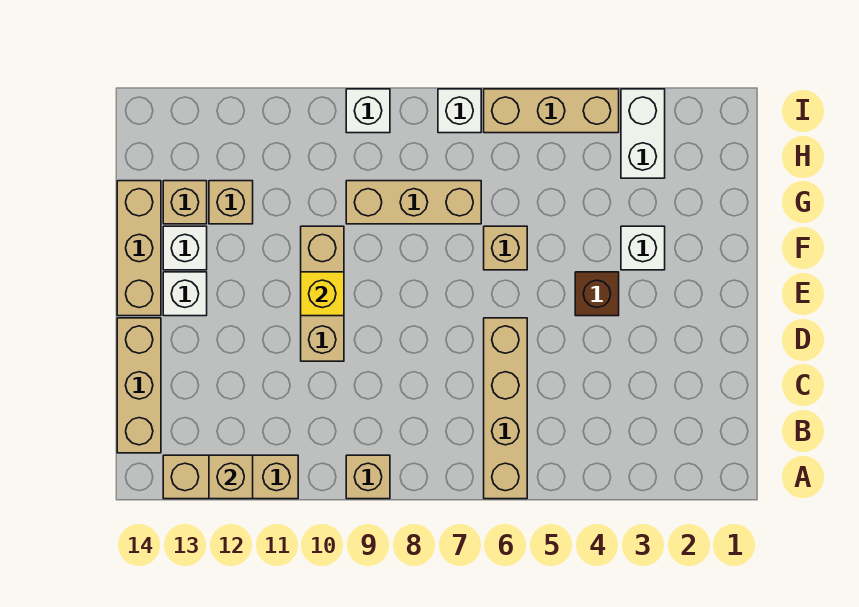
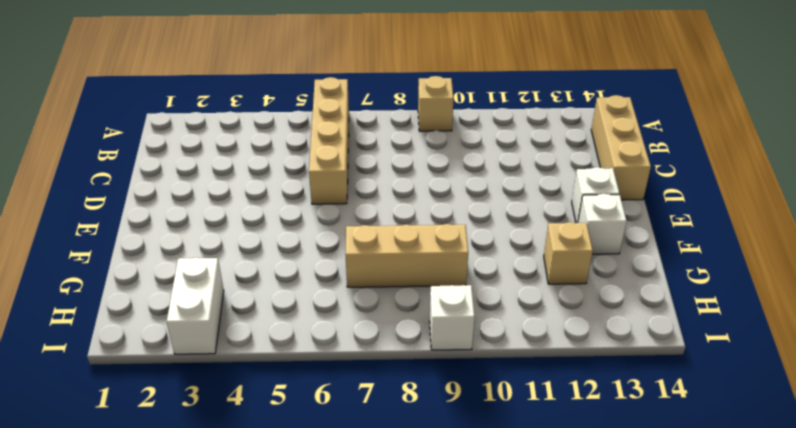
none -> tan brick A11:A13 level 1
none -> tan brick D10:F10 level 1
none -> brown brick E4 level 1

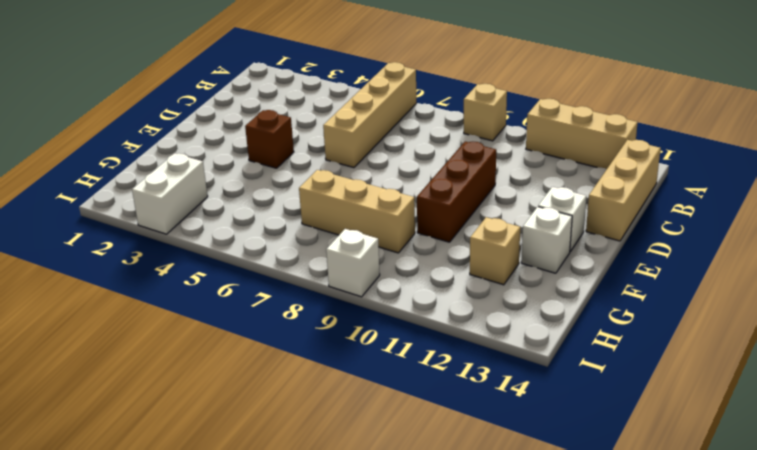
brown brick D10:F10 level 1 -> tan brick D10:F10 level 1
none -> tan brick E14:G14 level 1
none -> white brick F3 level 1
none -> tan brick F6 level 1

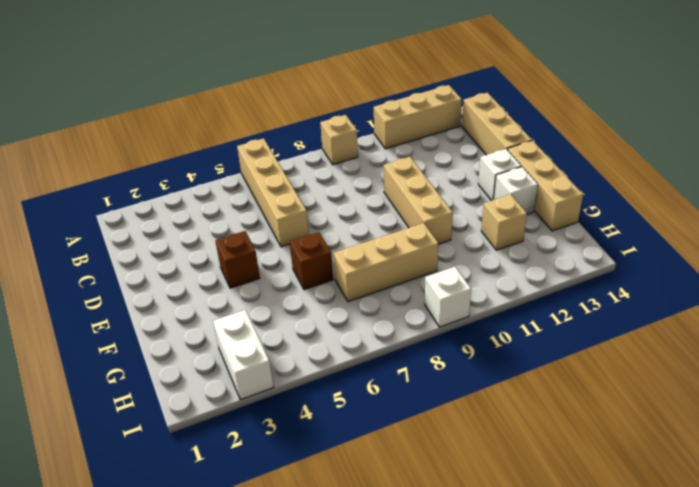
brown brick F6 level 1 -> tan brick F6 level 1
none -> white brick F3 level 1
none -> tan brick G13 level 1
none -> tan brick I4:I6 level 1

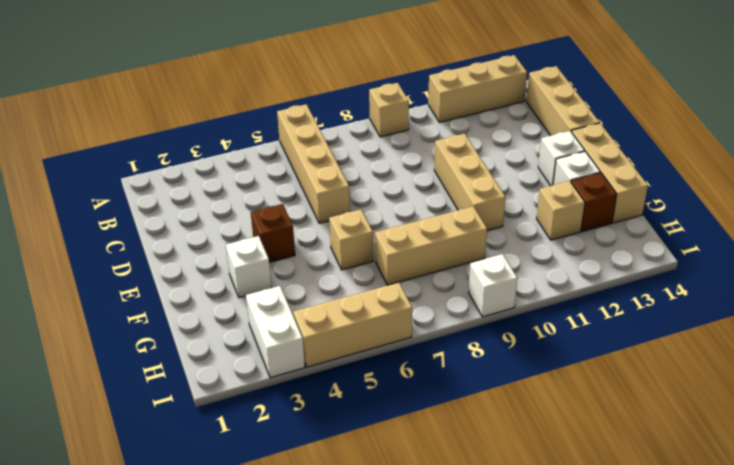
brown brick G13 level 1 -> tan brick G13 level 1
none -> white brick I7 level 1
none -> tan brick A12 level 2
none -> yellow brick E10 level 2

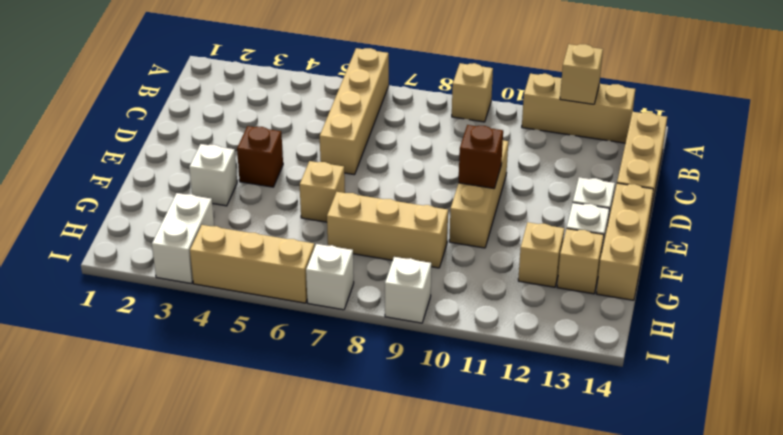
brown brick E10 level 2 -> yellow brick E10 level 2

